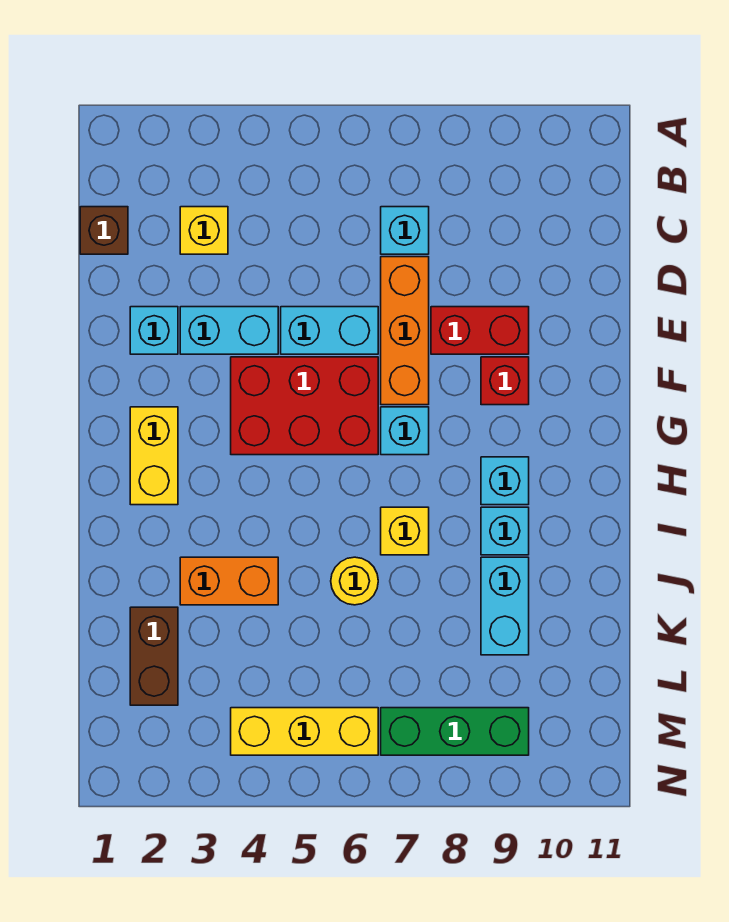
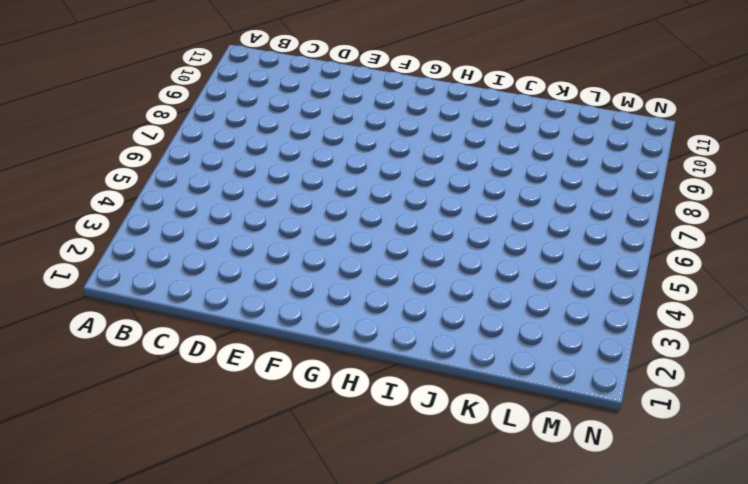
none -> brown brick C1 level 1
none -> yellow brick C3 level 1
none -> cyan brick C7 level 1

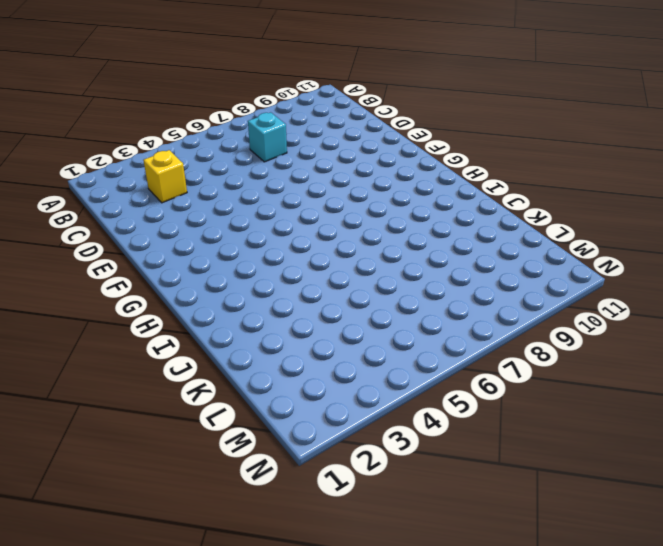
none -> brown brick C1 level 1
none -> orange brick D7:F7 level 1
none -> cyan brick E2 level 1

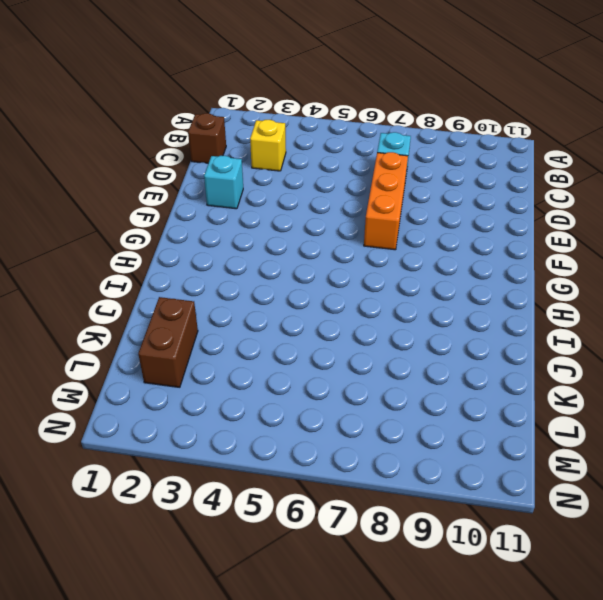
none -> cyan brick E3:E4 level 1
none -> cyan brick E5:E6 level 1
none -> red brick E8:E9 level 1

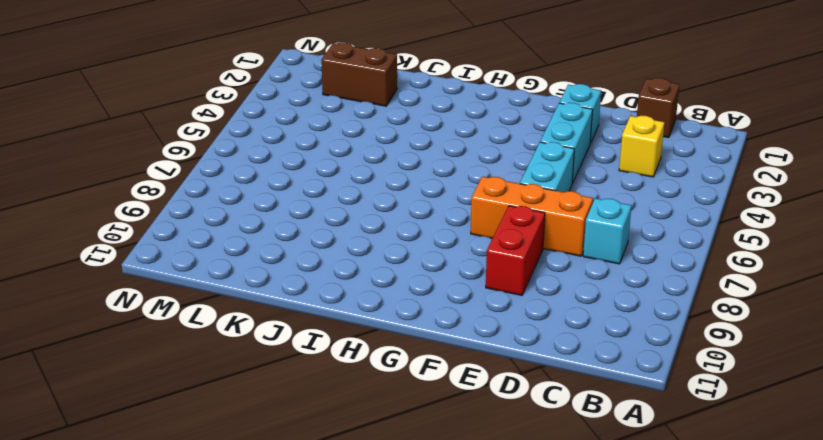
none -> red brick F4:G6 level 1
none -> red brick F9 level 1
none -> yellow brick G2:H2 level 1

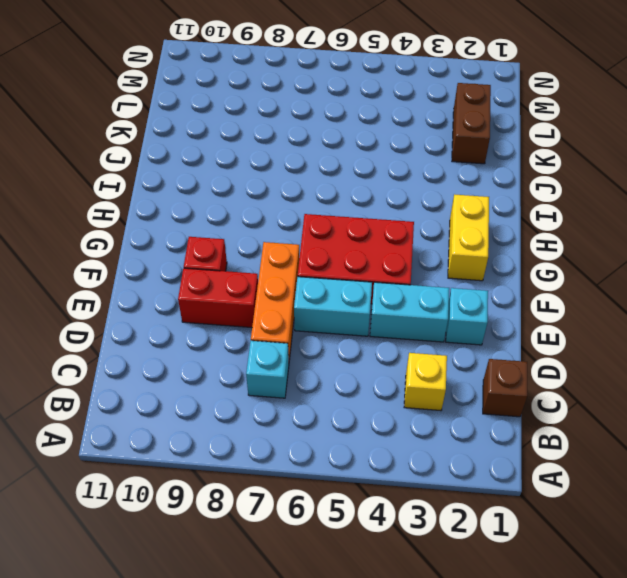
none -> cyan brick G7 level 1
none -> cyan brick H9 level 1
none -> yellow brick I7 level 1

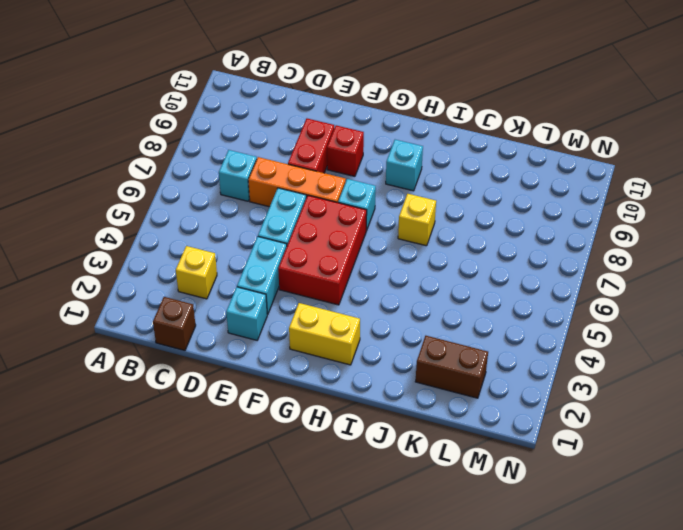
none -> cyan brick I9 level 1
none -> orange brick J3:J4 level 1
none -> yellow round brick J6 level 1

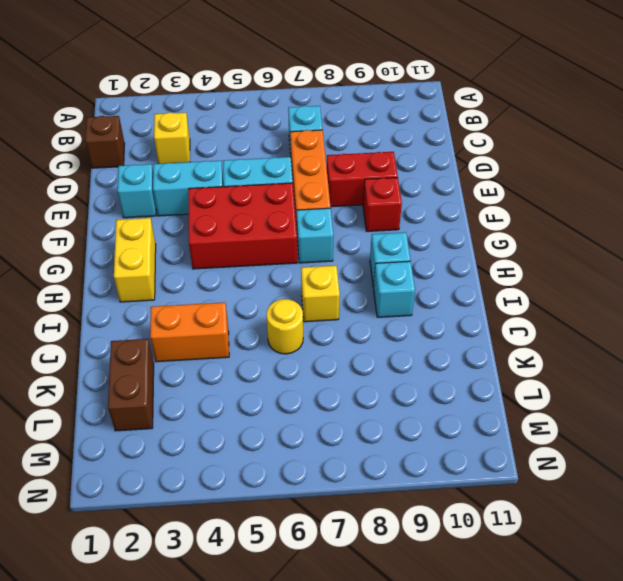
none -> cyan brick J9:K9 level 1
none -> yellow brick M4:M6 level 1
none -> green brick M7:M9 level 1

